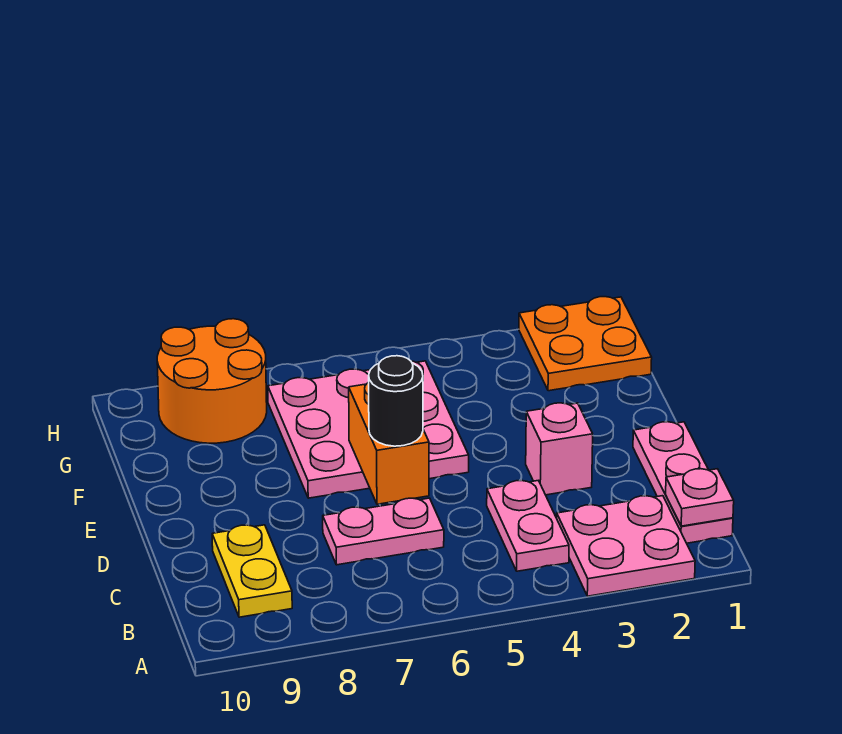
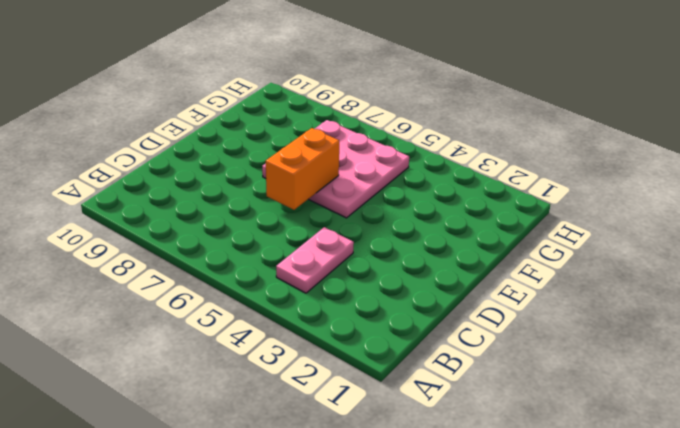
none -> pink plate A2:B3 level 1
none -> pink plate B1:D1 level 1
none -> yellow plate B9:C9 level 1

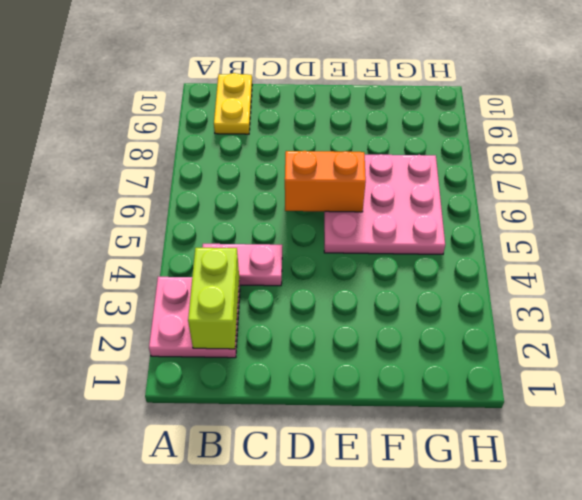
lime brick B2:B3 level 2 -> none
yellow plate B9:B10 level 1 -> yellow plate B9:C9 level 1
none -> pink plate B1:D1 level 1
none -> pink plate C6:C7 level 1
none -> pink brick D3 level 1

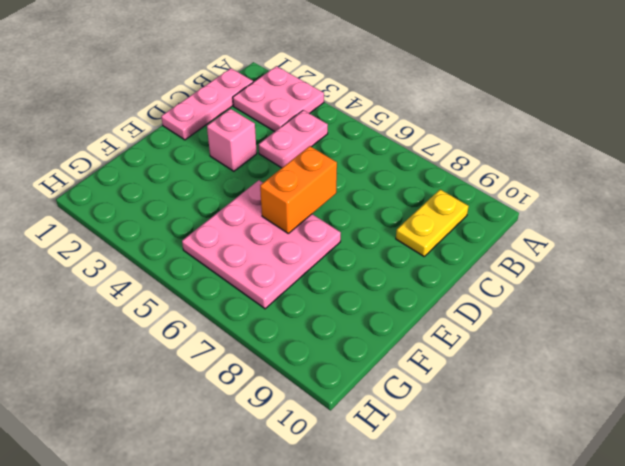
none -> pink plate C6:C7 level 1
none -> orange plate G1:H2 level 1
none -> orange round brick G8:H9 level 1

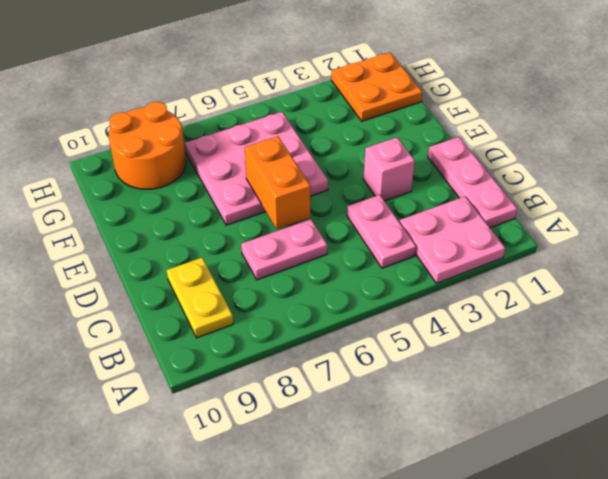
none -> pink plate B1 level 2
none -> black round brick D6 level 3

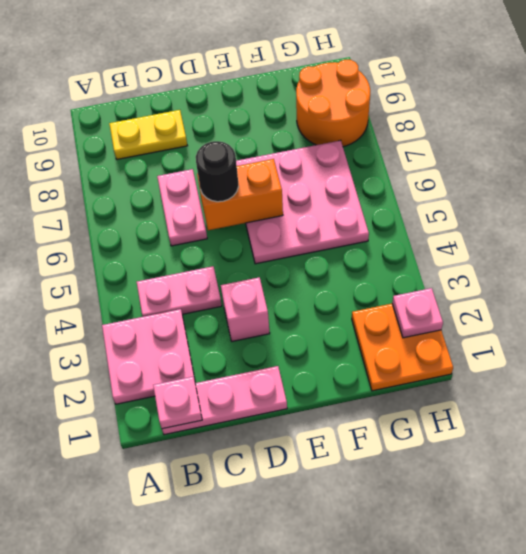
pink plate H2 level 2 -> none

